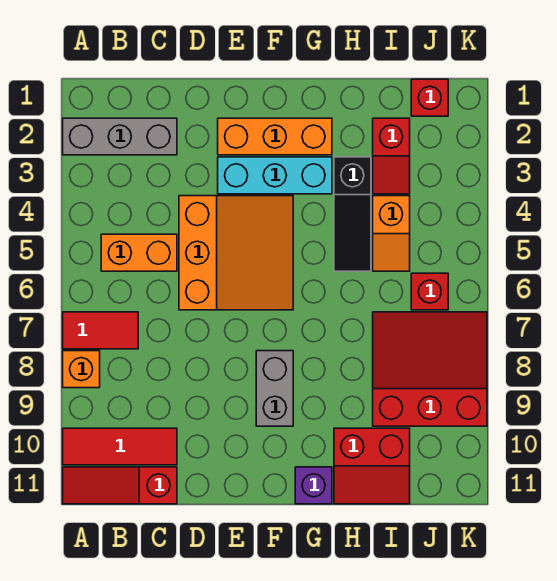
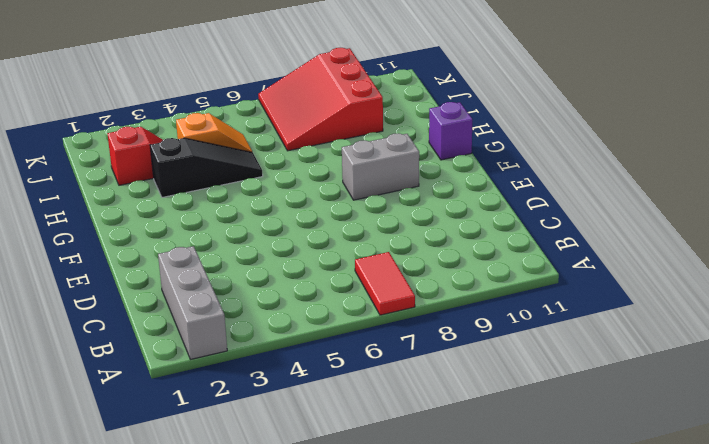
none -> orange brick A8 level 1
none -> red tile A10:C10 level 1
none -> red slope A11:C11 level 1 top C

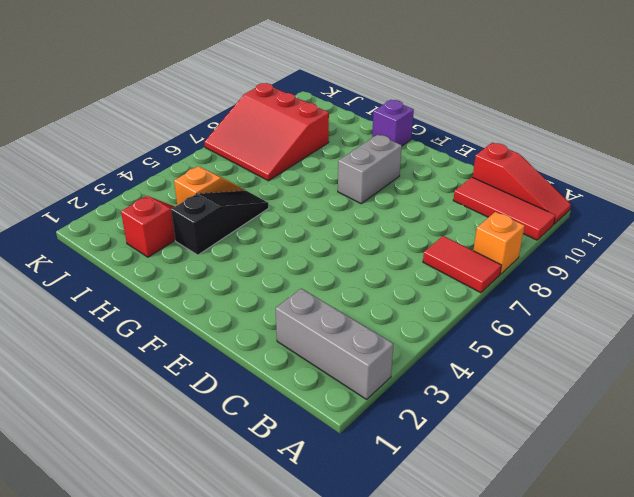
none -> orange brick B5:C5 level 1
none -> orange slope D4:F6 level 1 top D
none -> orange brick E2:G2 level 1

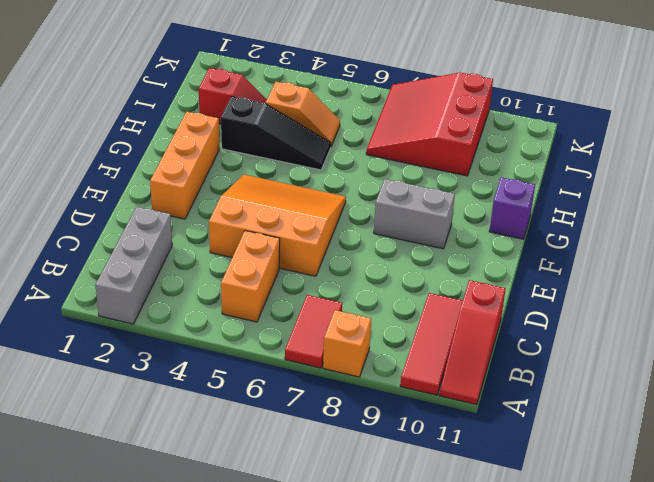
none -> cyan brick E3:G3 level 1
none -> red slope H10:I11 level 1 top 10
none -> red brick J1 level 1

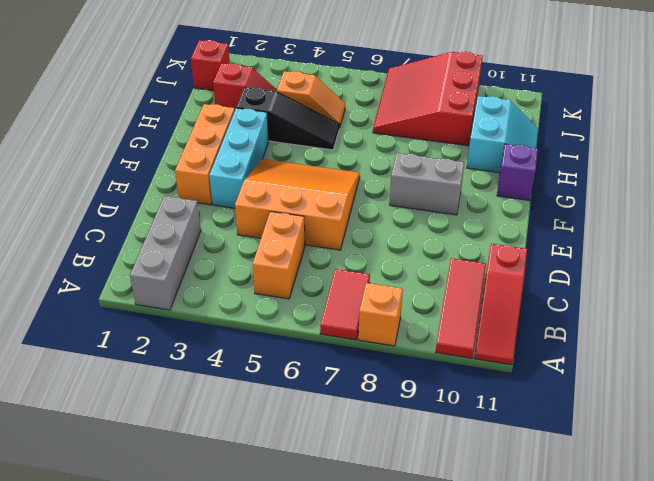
cyan slope H10:I11 level 1 top 10 -> red slope H10:I11 level 1 top 10
none -> red brick J6 level 1

